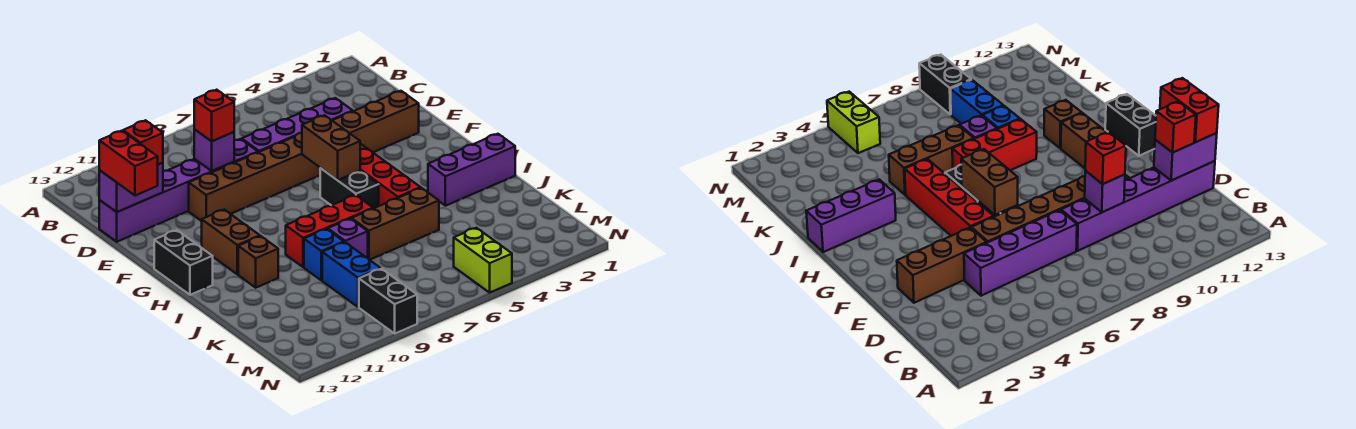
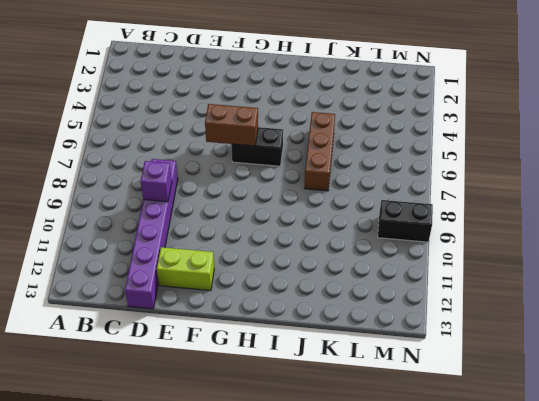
lime brick E12:F12 level 1 -> lime brick M5:N5 level 1
none -> purple brick D4:D7 level 1
none -> brown brick E2:E4 level 1
none -> brown brick E5:E10 level 1

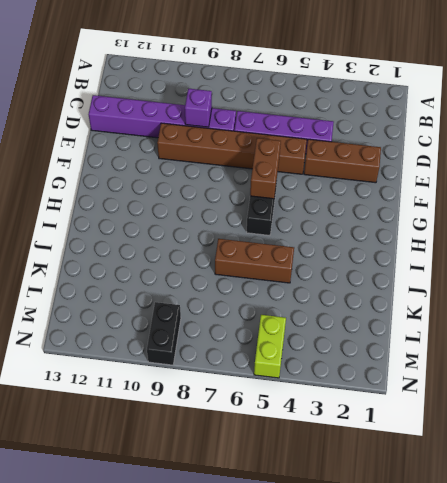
none -> red brick F5:I5 level 1
none -> brown brick G11:H11 level 1
none -> black brick G13:H13 level 1

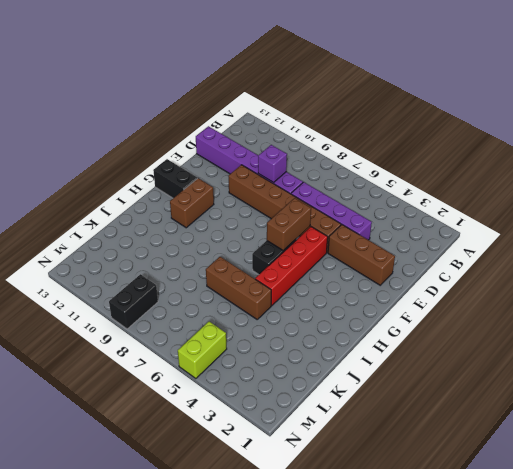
black brick G12:G13 level 1 -> black brick G13:H13 level 1
none -> purple brick I1:I3 level 1
none -> red brick I7:I9 level 1
none -> brown brick I11 level 1

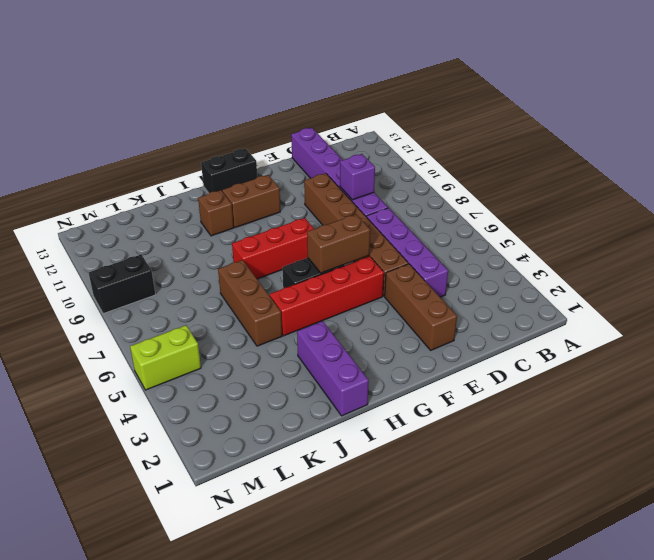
red brick G8:I8 level 1 -> red brick I7:I9 level 1
none -> purple brick J8 level 1
none -> blue brick J9 level 1
none -> blue brick K9:L9 level 1

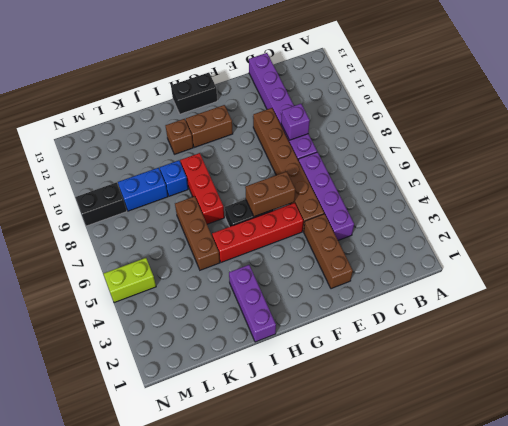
none -> purple brick J8 level 1
none -> purple brick D12:D13 level 2
none -> red brick D9 level 3

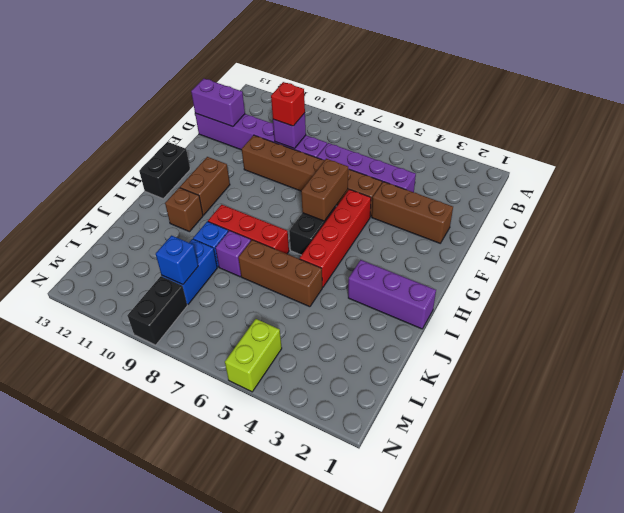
blue brick L9 level 2 -> none
none -> red brick D12 level 3
none -> red brick D13:E13 level 3

